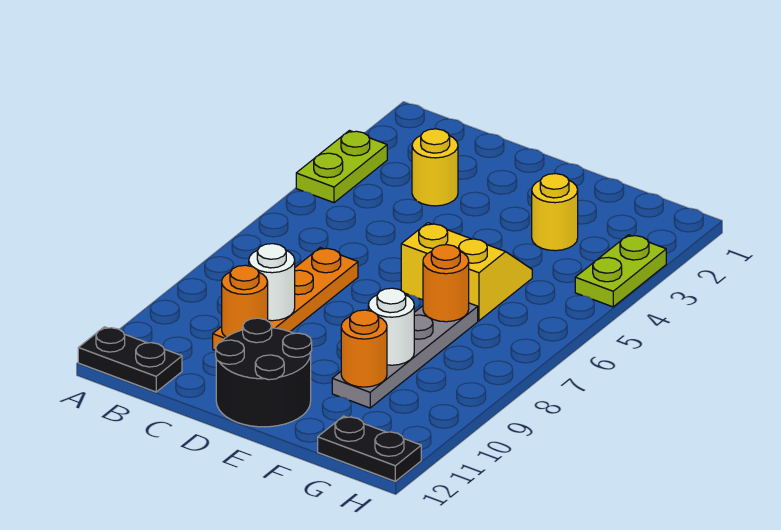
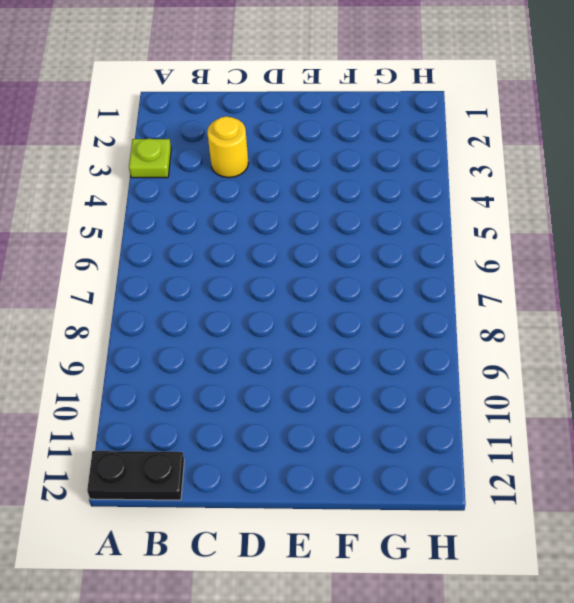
lime plate A3 level 1 -> lime plate A3:A4 level 1
none -> orange plate C7:C10 level 1
none -> black round brick D11:E12 level 1
none -> yellow slope E5:F6 level 1 top 6

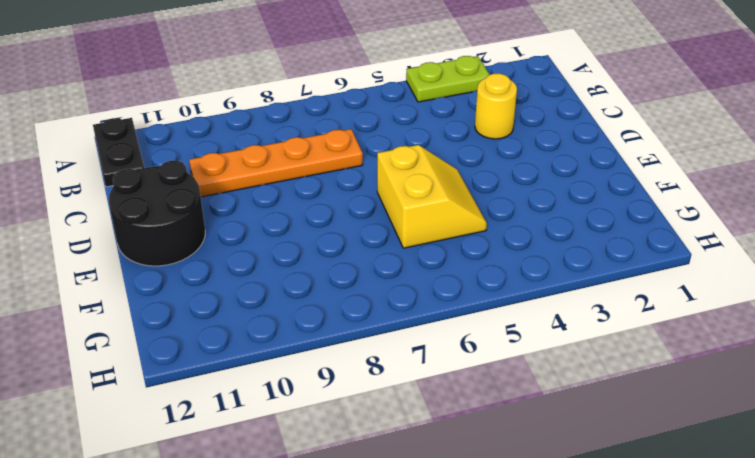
none -> yellow round brick F3 level 1
none -> grey plate F7:F10 level 1
none -> black plate G12:H12 level 1

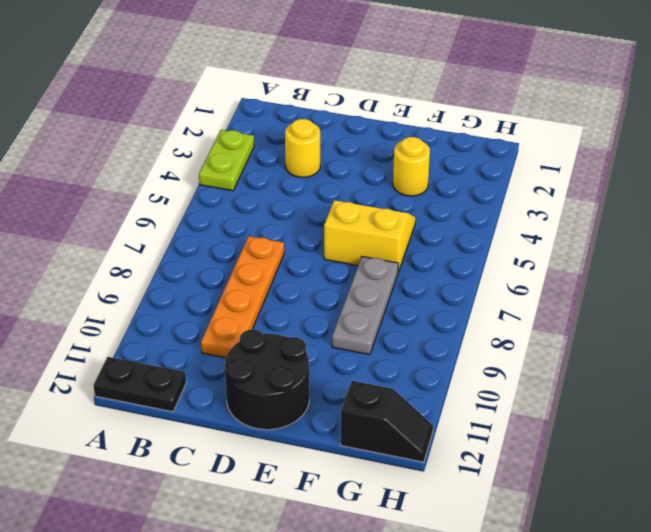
grey plate F7:F9 level 1 -> grey plate F7:F10 level 1
black slope G12:H12 level 1 top G -> black plate G12:H12 level 1
none -> lime plate H3:H4 level 1
none -> white round brick C9 level 2
none -> orange round brick C10 level 2

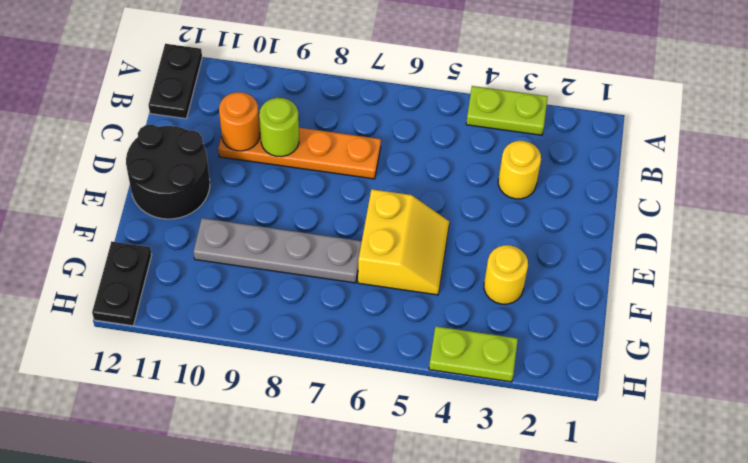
lime round brick C9 level 2 -> white round brick C9 level 2
none -> orange round brick F7 level 2
none -> white round brick F9 level 2
none -> orange round brick F10 level 2

